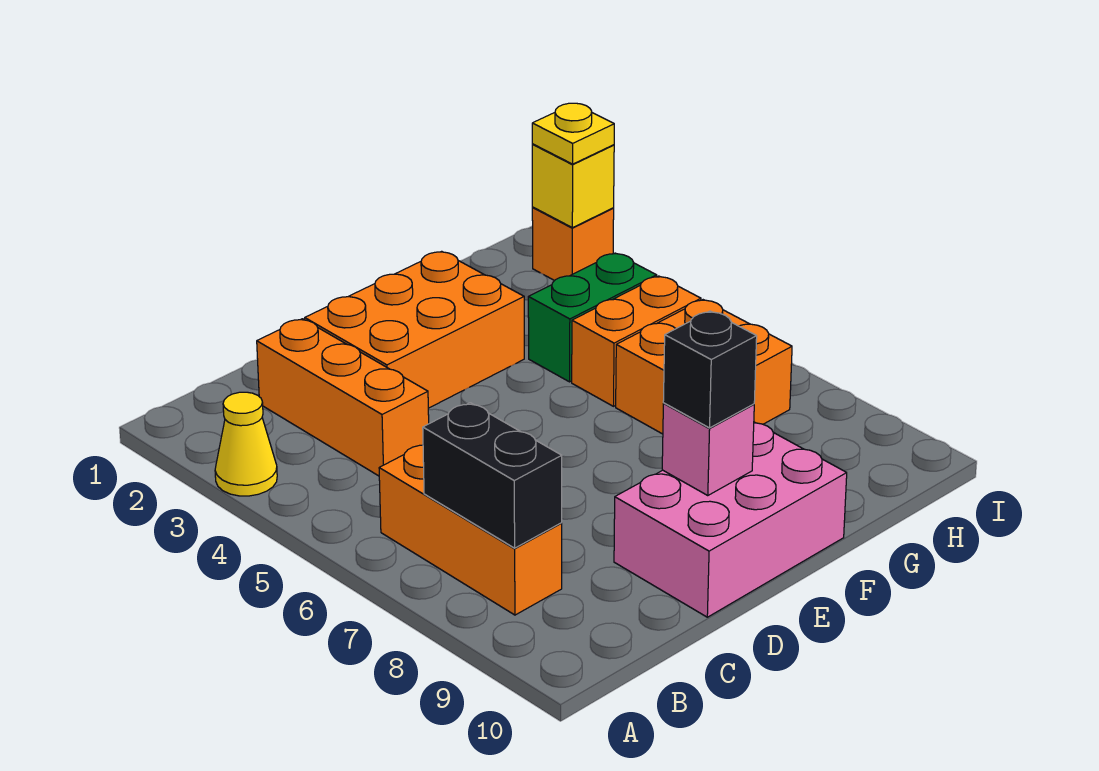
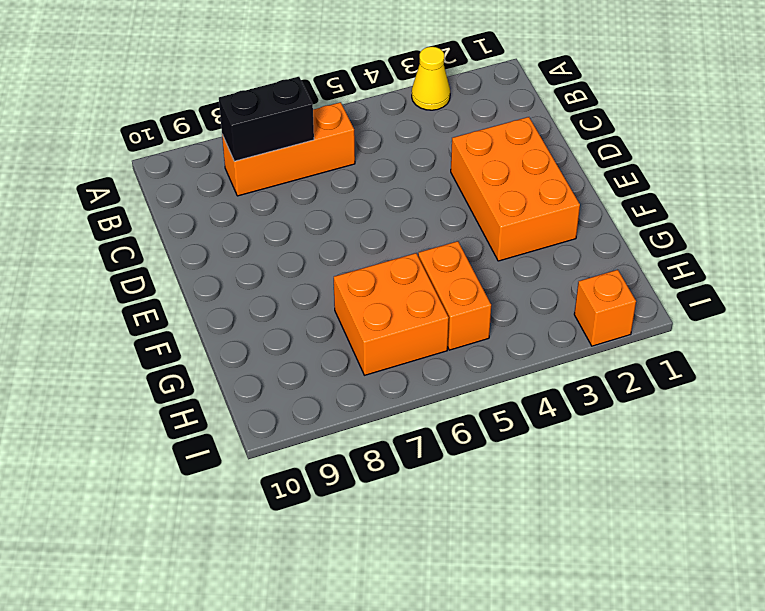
none -> orange brick C2:C4 level 1
none -> pink brick D9:F10 level 1
none -> green brick G4:H4 level 1

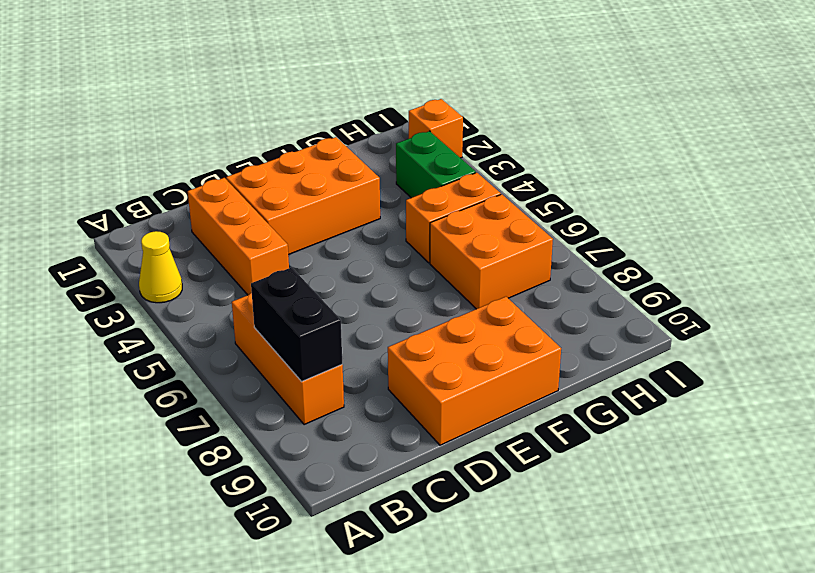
orange brick D9:F10 level 1 -> pink brick D9:F10 level 1
green brick H3:H4 level 1 -> green brick G4:H4 level 1
none -> pink brick E9 level 2
none -> yellow brick I2 level 2
none -> black brick E9 level 3

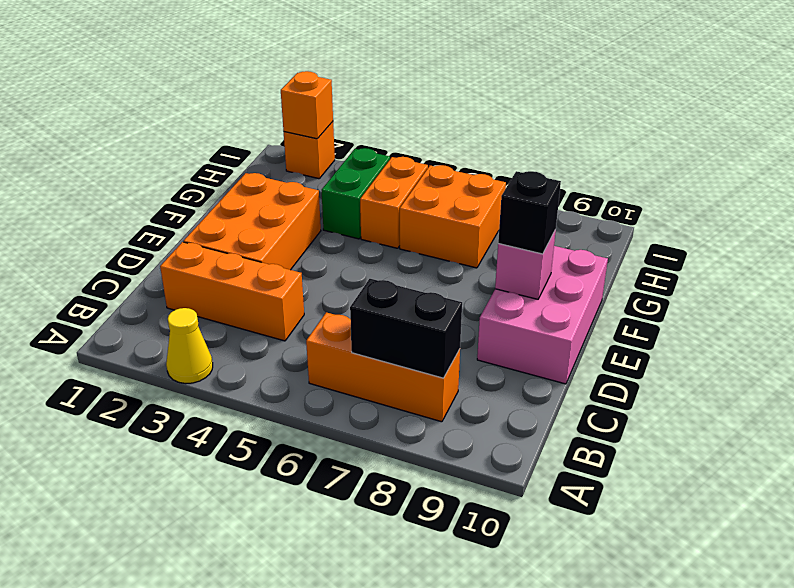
orange brick I2 level 2 -> yellow brick I2 level 2
none -> yellow plate I2 level 3

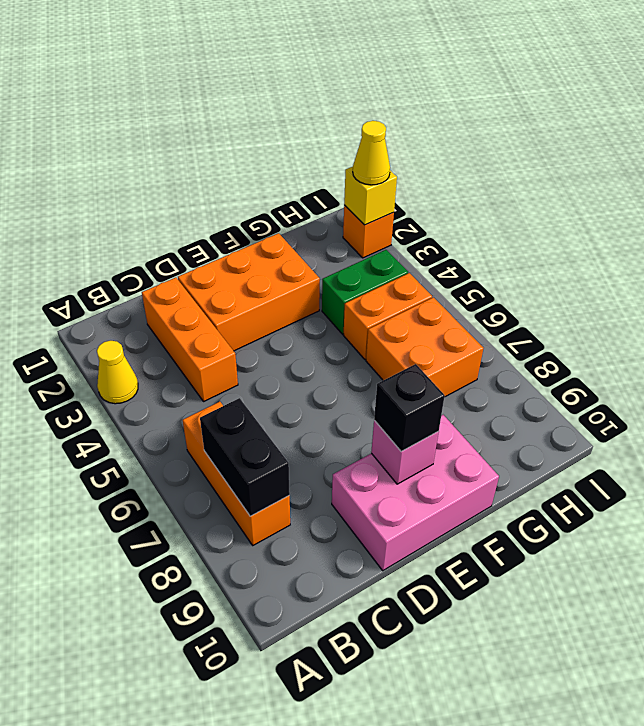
yellow cone I2 level 3 -> yellow plate I2 level 3

